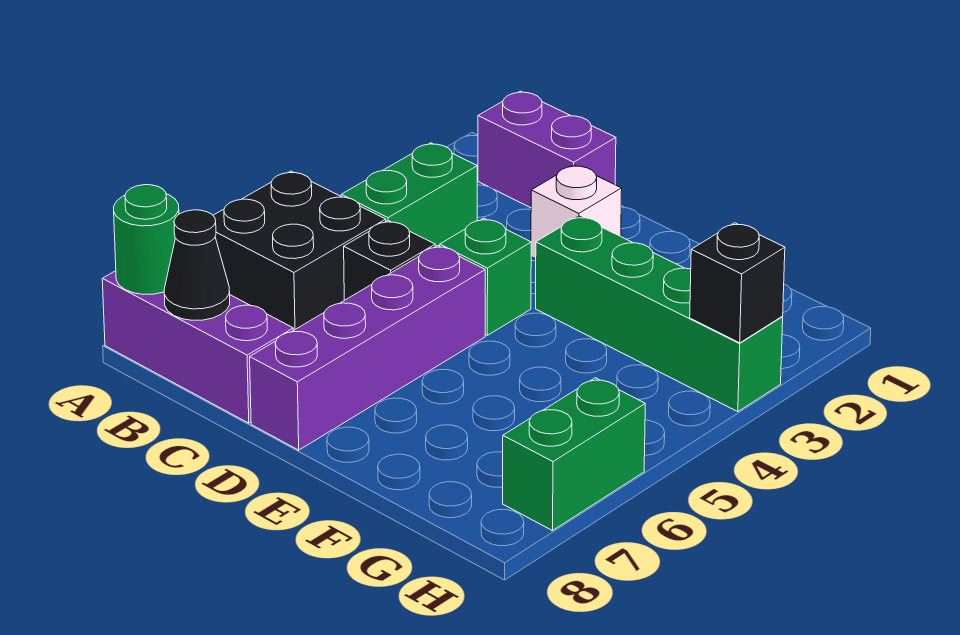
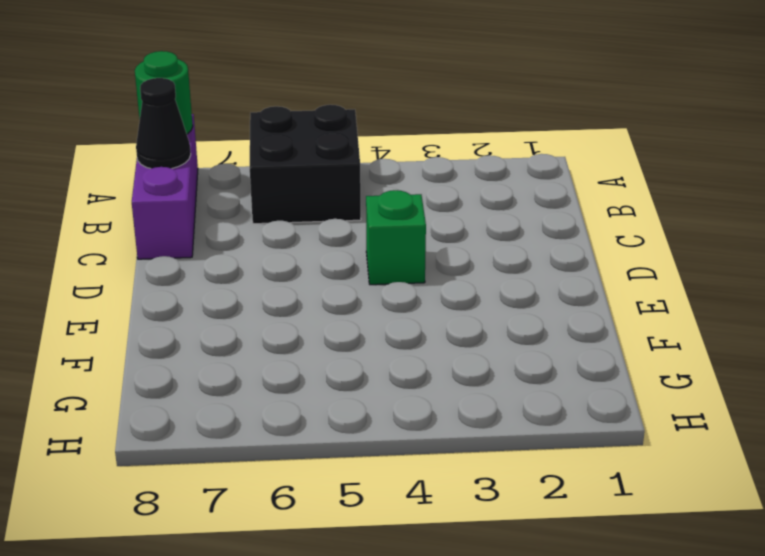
none -> purple brick B1:C1 level 1
none -> green brick B3:B4 level 1
none -> black brick C5 level 1

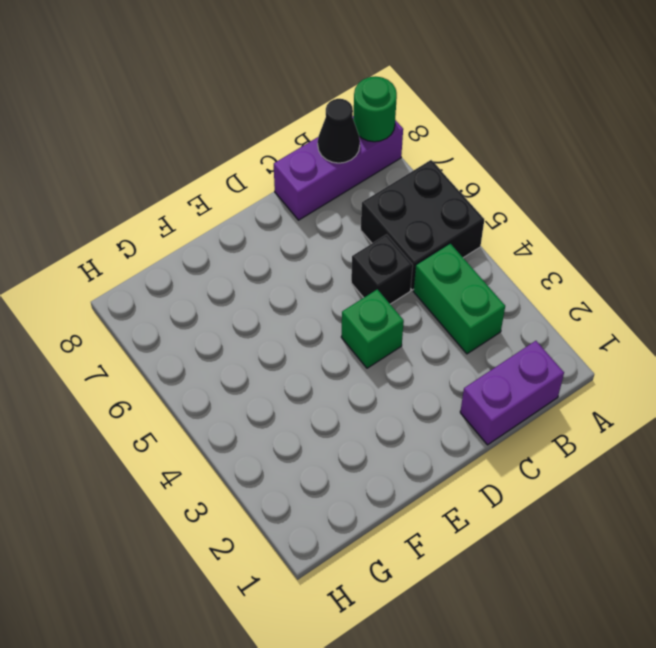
none -> white brick D2 level 1
none -> purple brick D5:D8 level 1
none -> green brick E3:H3 level 1

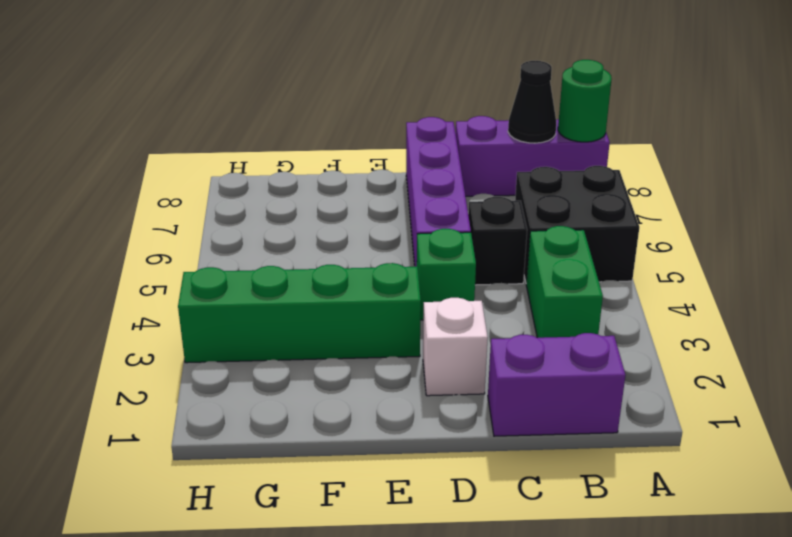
none -> green brick H6:H7 level 1
none -> black brick H3 level 2

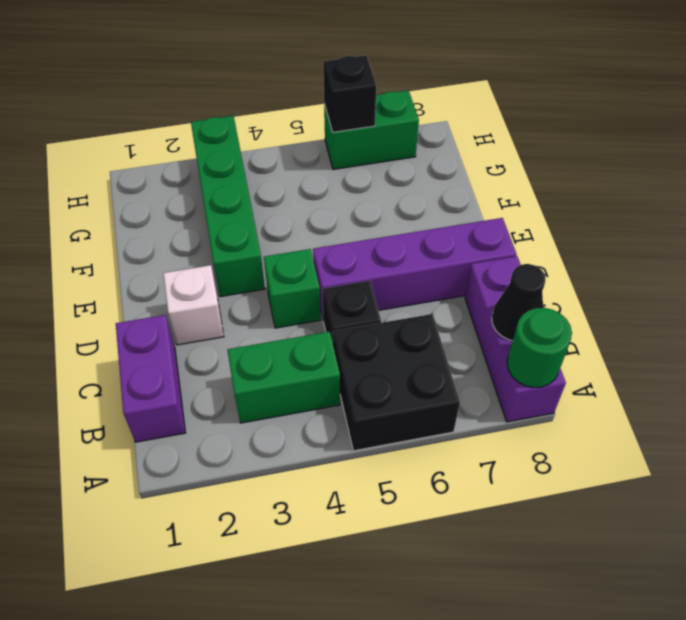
black brick H6 level 2 -> black brick H3 level 2

